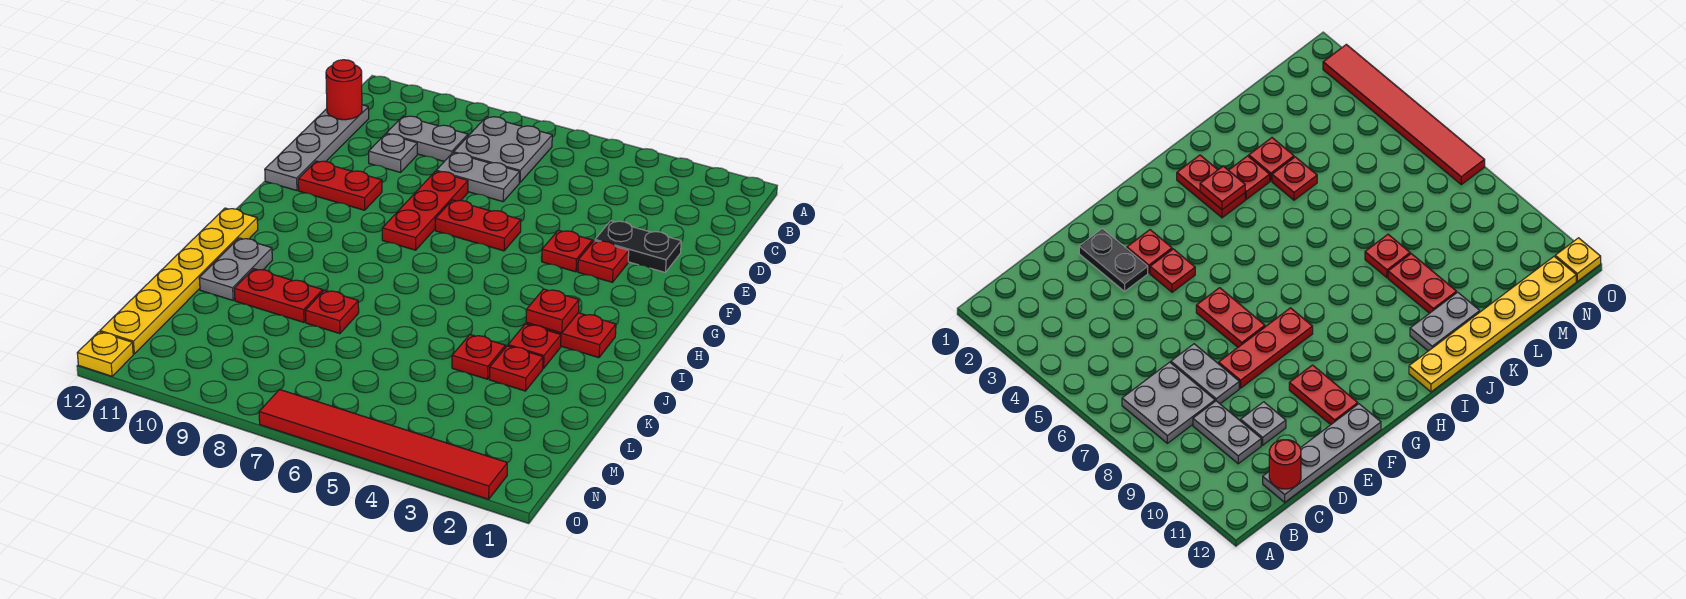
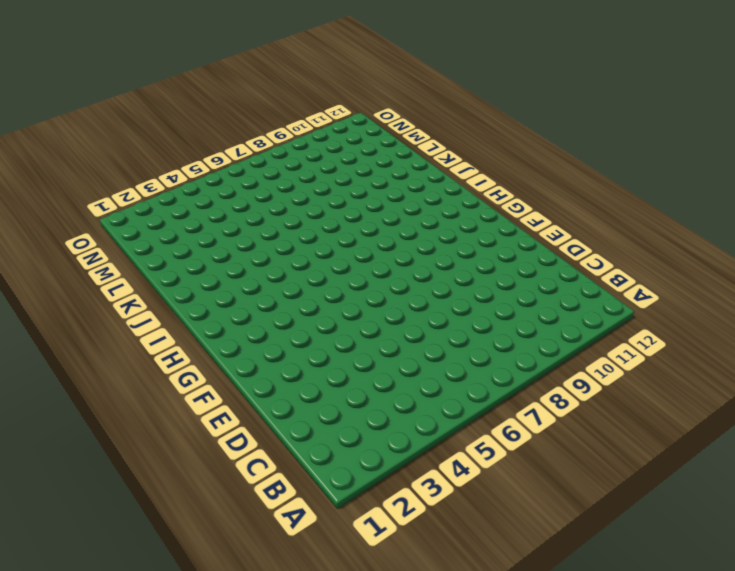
none -> grey plate B7:C8 level 1
none -> grey plate C9:C10 level 1
none -> grey plate C12:F12 level 1

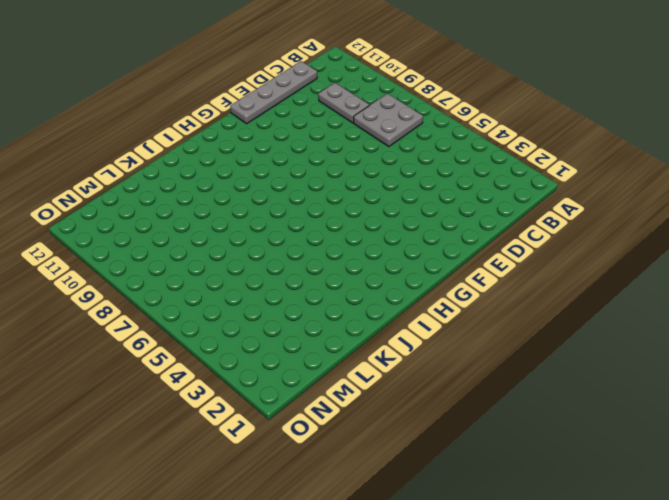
none -> grey plate D7:D8 level 1
none -> grey plate D10 level 1
none -> black plate E2:E3 level 1

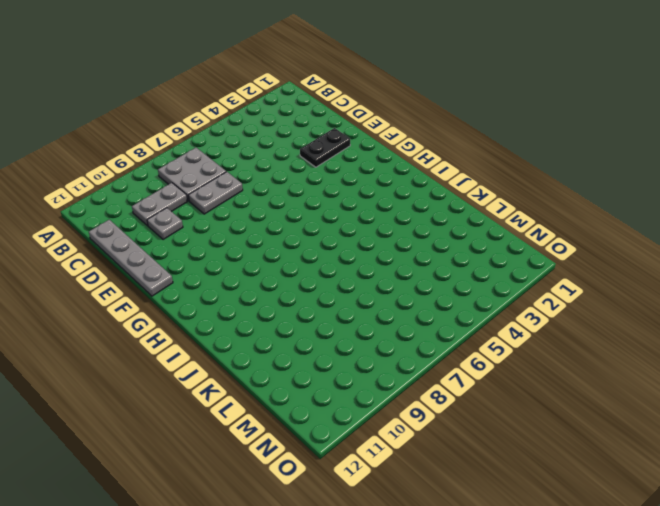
none -> red plate E8:G8 level 1
none -> red plate F3 level 1
none -> red plate F4 level 1

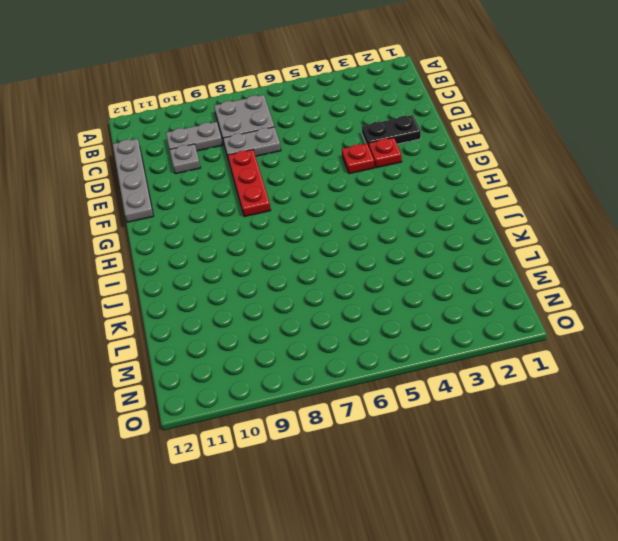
none -> red plate F6:F7 level 1
none -> red plate F10:F11 level 1
none -> red plate I2:I3 level 1

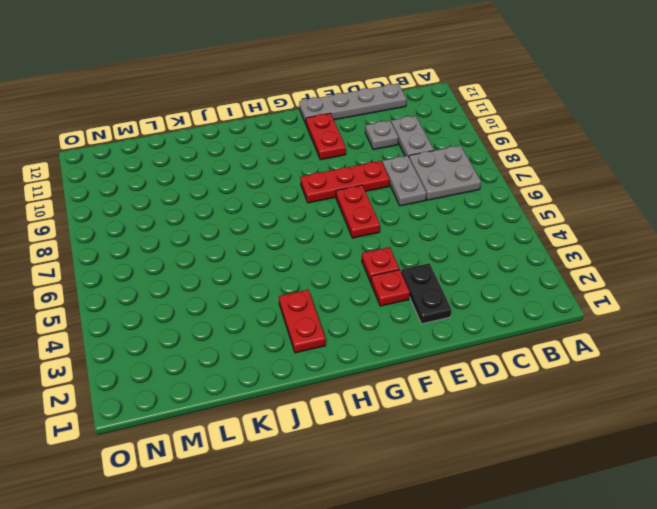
none -> yellow plate I12:N12 level 1
none -> red plate J3 level 1
none -> grey plate J11:K11 level 1

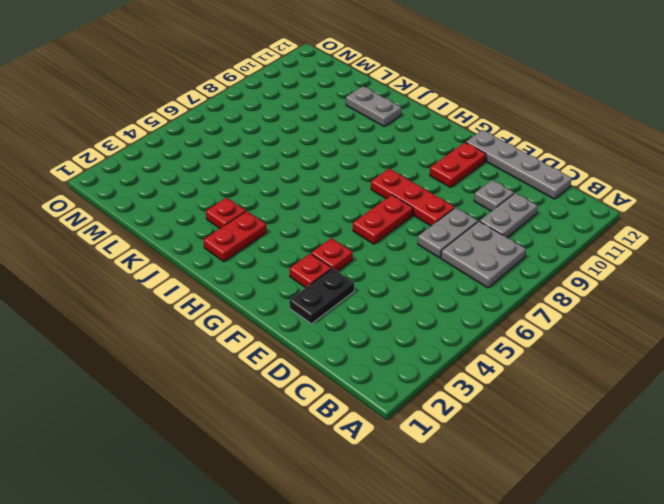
none -> yellow plate I12:N12 level 1
none -> red plate K3 level 1
none -> red plate K4 level 1

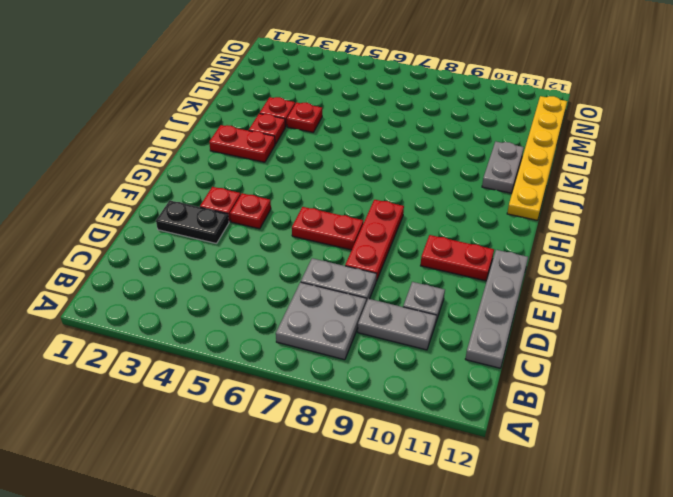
none -> red plate K8 level 1
none -> red plate K9:K10 level 1
none -> red tile O2:O7 level 1

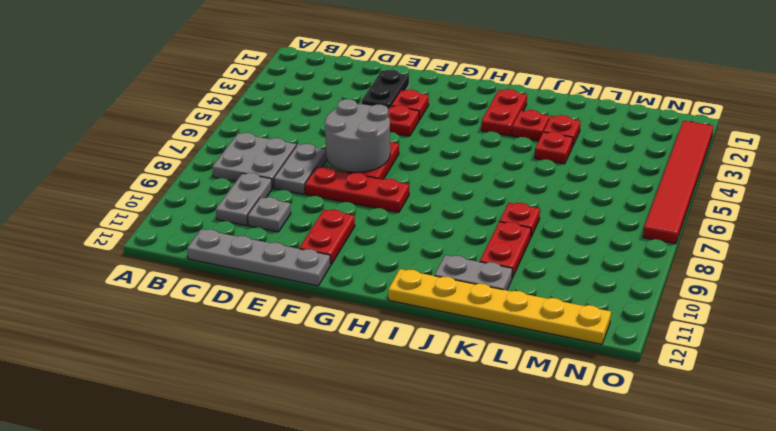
grey round brick E6:F7 level 2 -> none
none -> yellow plate O12 level 1
none -> red round brick C12 level 2
none -> red plate I3 level 2

